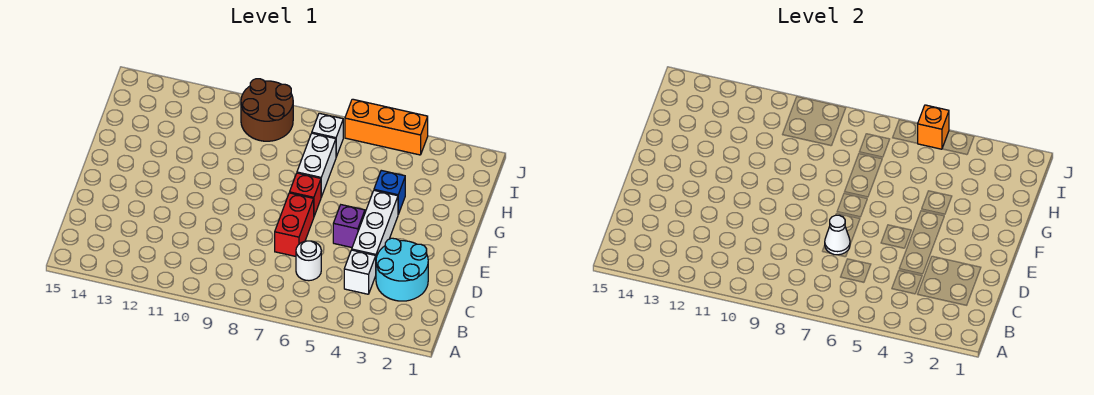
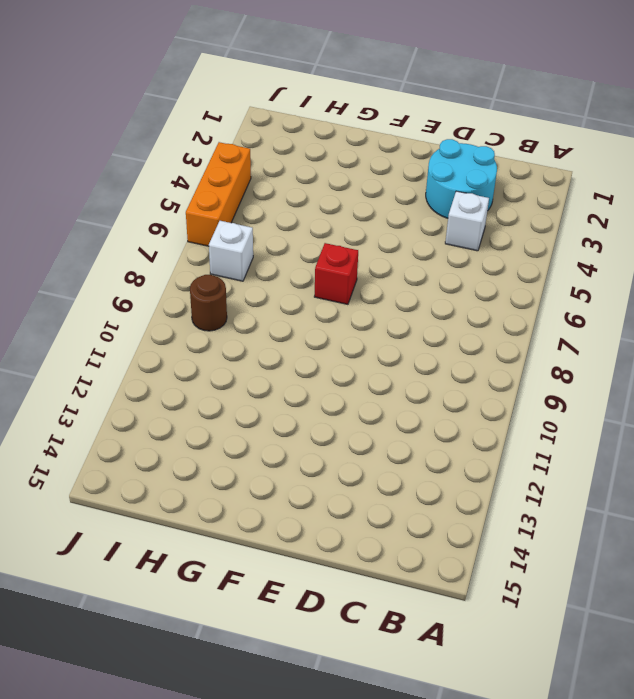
brown round brick I9 level 1 -> brown round brick I9:J10 level 1
none -> white round brick C6 level 1
none -> white brick D4:F4 level 1
none -> red brick D7:E7 level 1

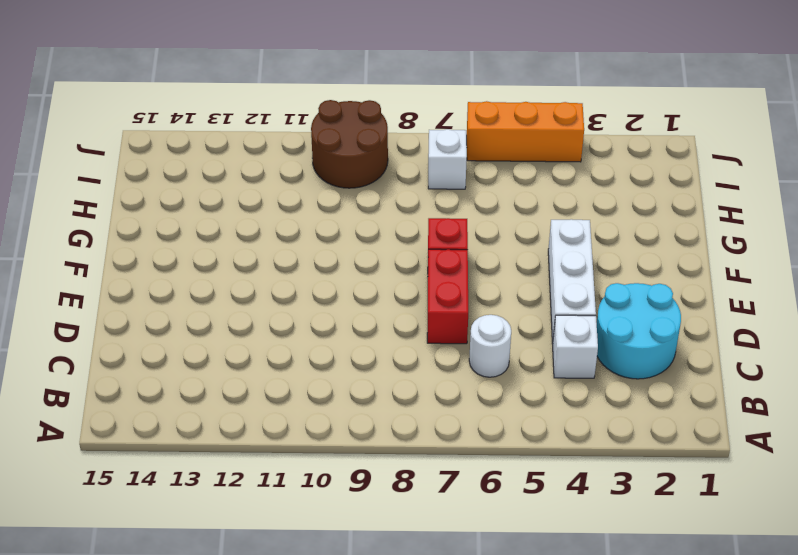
none -> purple brick E5 level 1
none -> blue brick G4 level 1
none -> white brick G7:H7 level 1

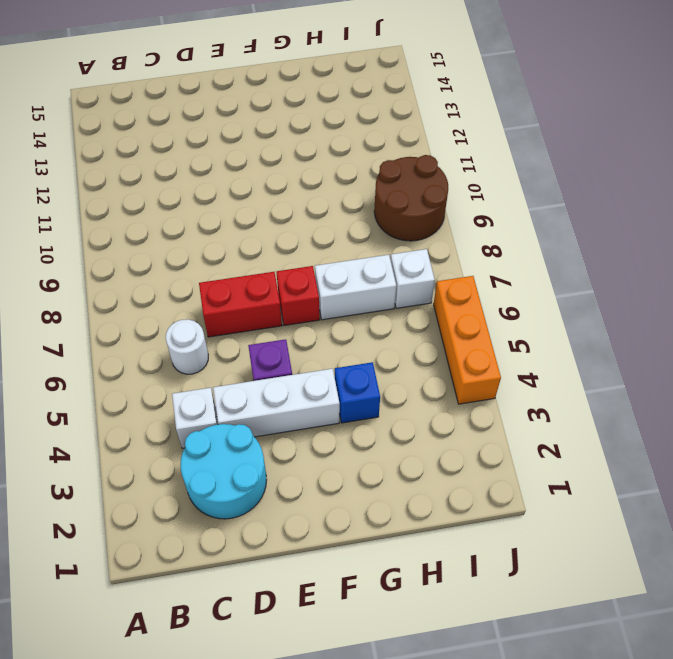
none -> white cone D7 level 2
none -> orange brick J5 level 2

